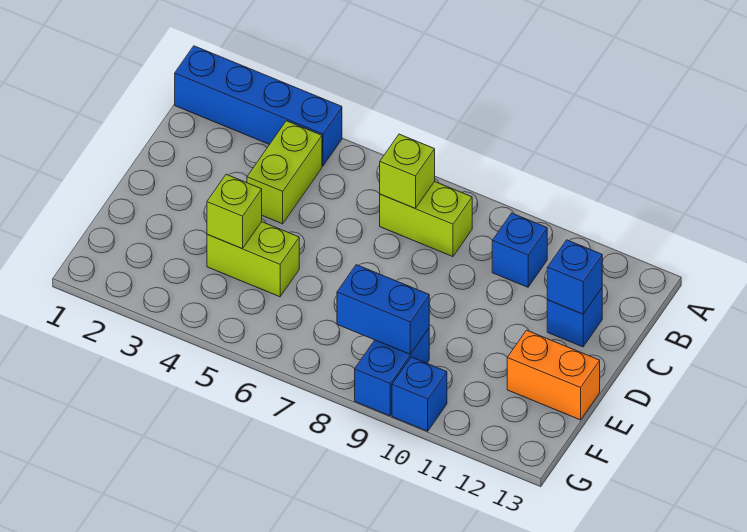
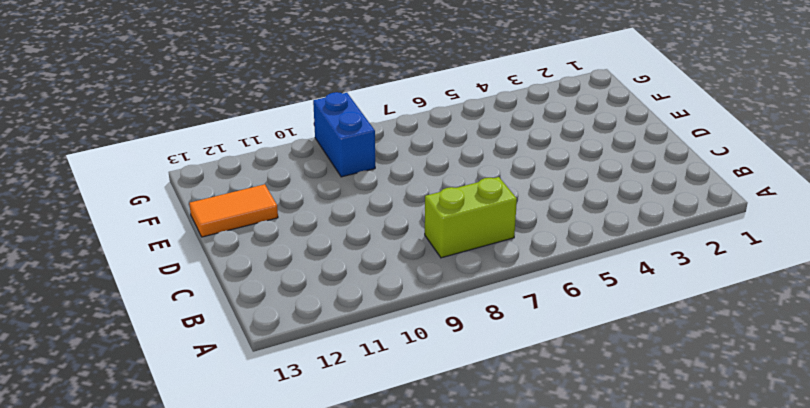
orange tile E12:E13 level 1 -> orange brick E12:E13 level 1
none -> blue brick A1:A4 level 1
none -> lime brick B4:C4 level 1
none -> blue brick B10 level 1

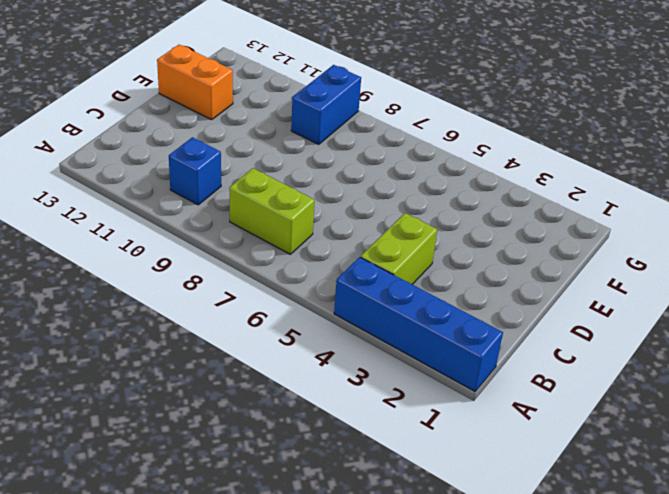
none -> blue brick C12 level 1
none -> lime brick E4:E5 level 1
none -> blue brick G10 level 1

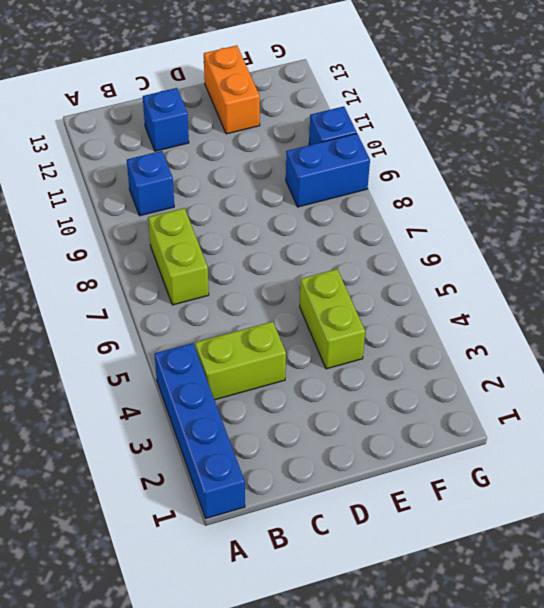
none -> lime brick B7 level 2
none -> blue brick C12 level 2
none -> lime brick E4 level 2

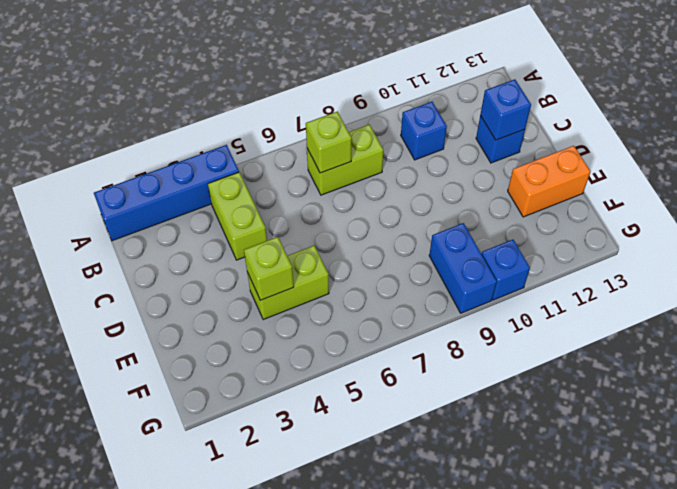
none -> blue brick F8:F9 level 2

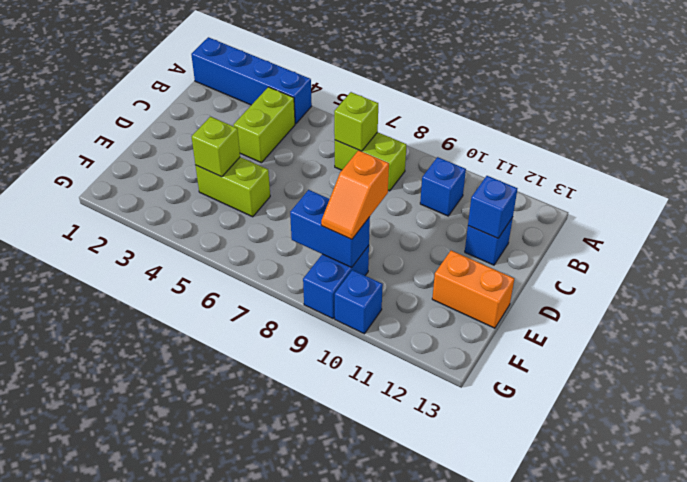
orange slope E9:F9 level 3 top E -> none

